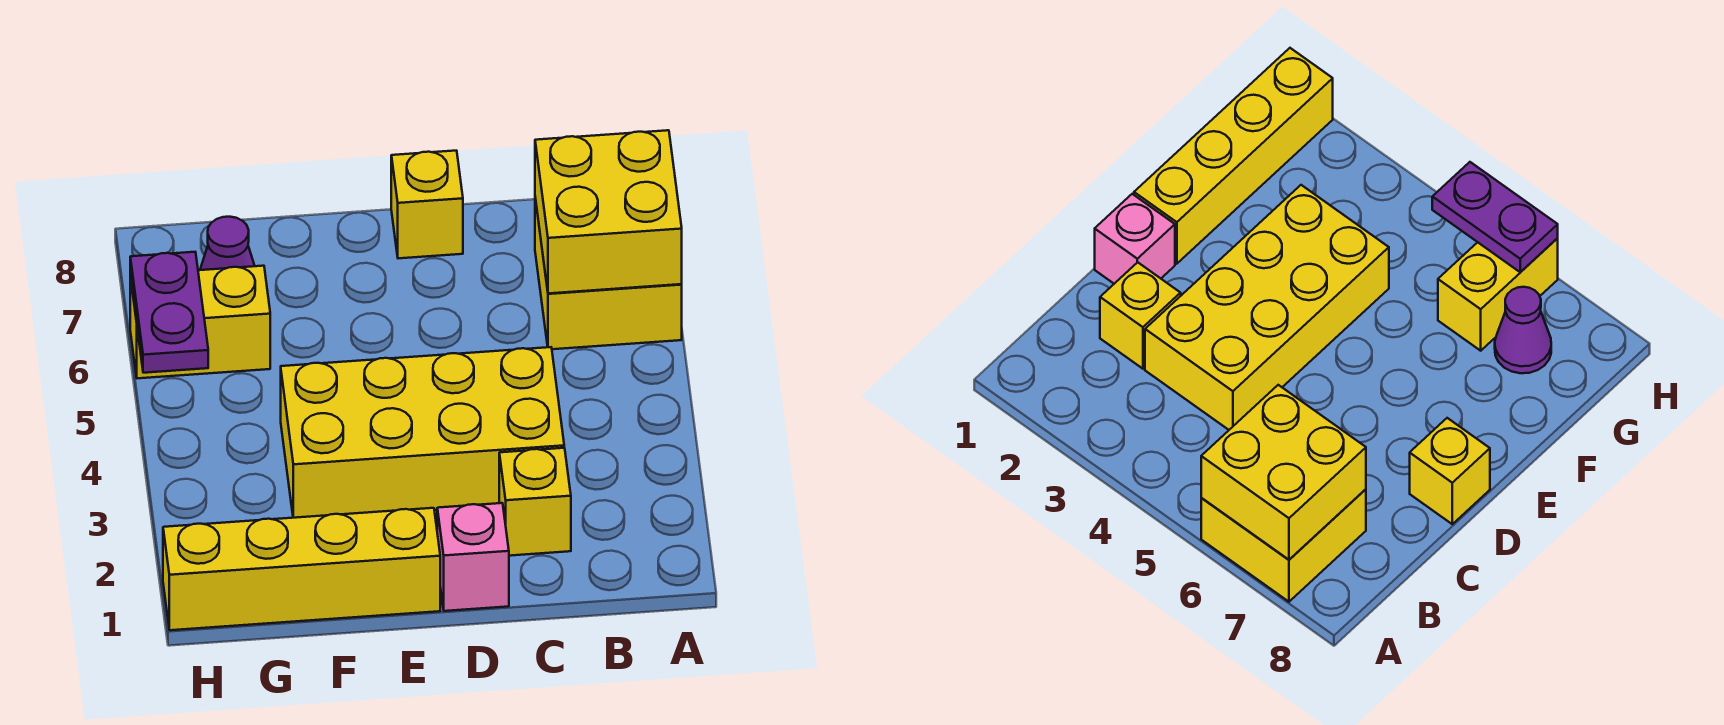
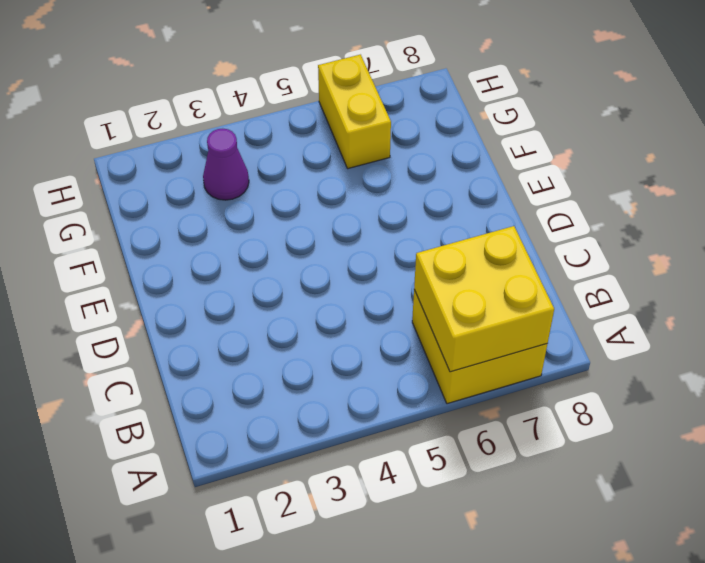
purple cone G3 level 1 -> purple cone G7 level 1
none -> yellow brick C2 level 1
none -> yellow brick C3:F4 level 1

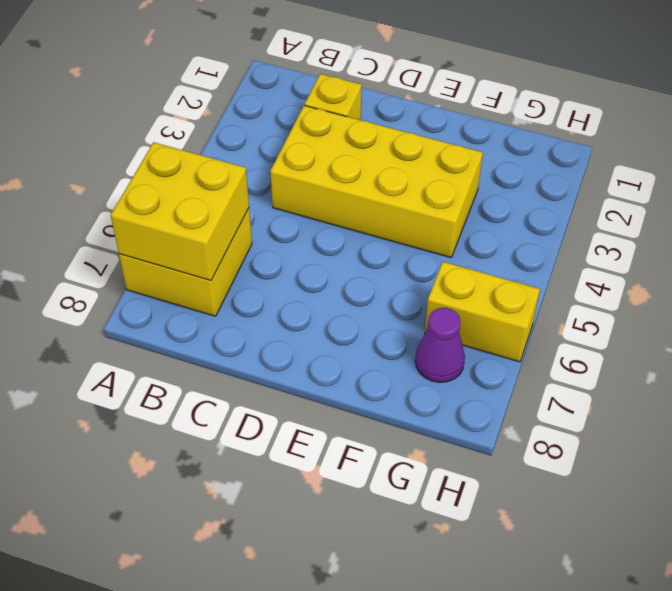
none -> pink brick D1 level 1
none -> yellow brick D8 level 1

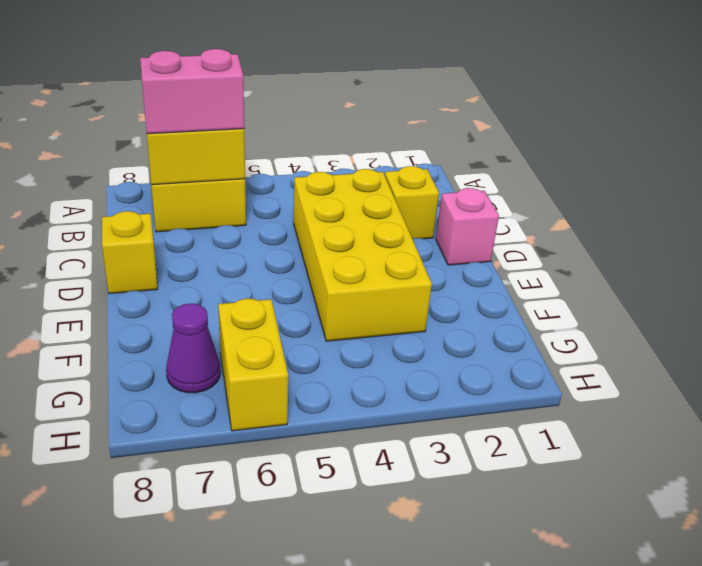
pink brick B6:B7 level 3 -> none
none -> yellow brick E1:H1 level 1
none -> purple plate H5:H6 level 2

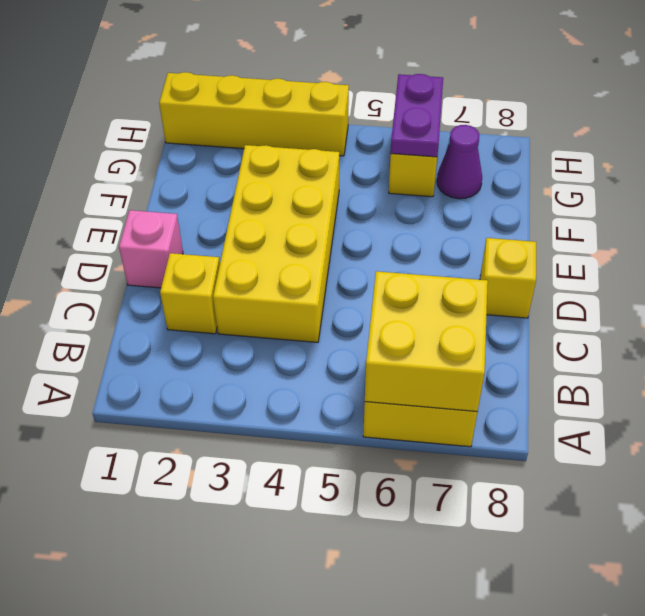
purple plate G6:H6 level 2 -> purple plate H5:H6 level 2
yellow brick H1:H4 level 1 -> yellow brick E1:H1 level 1

